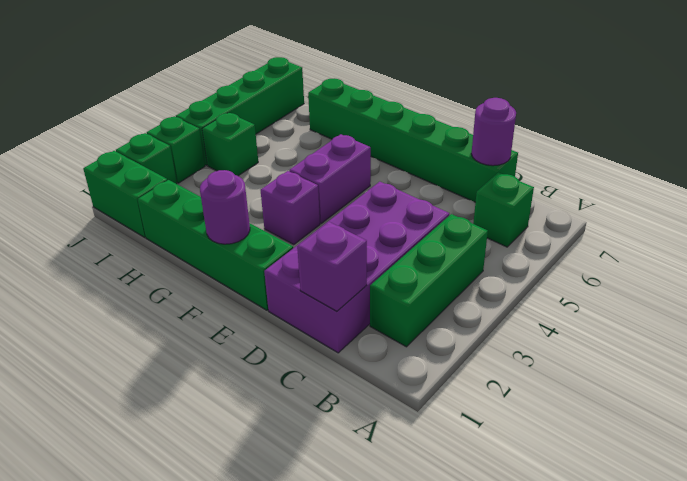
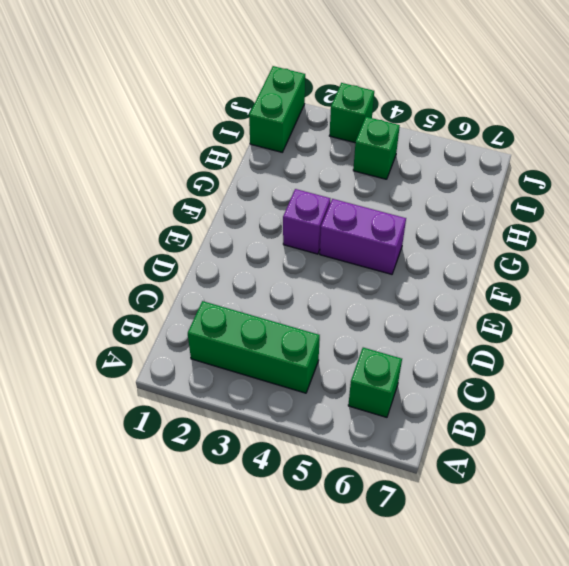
none -> purple brick C1:D4 level 1
none -> green brick C7:H7 level 1
none -> green brick E1:H1 level 1

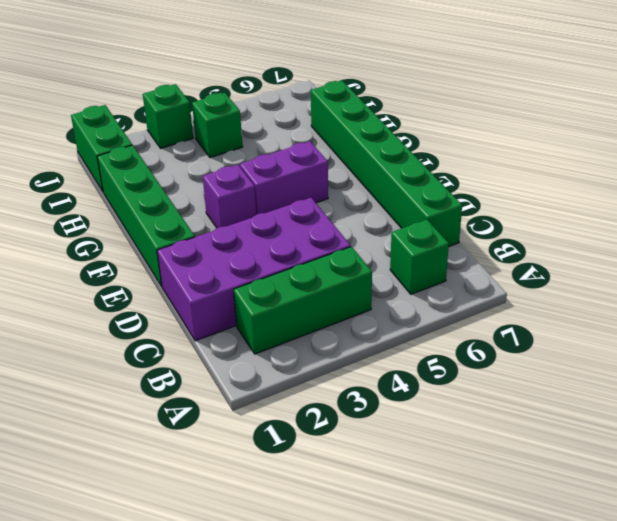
none -> green brick J2 level 1
none -> green brick J4:J7 level 1
none -> purple brick C1 level 2

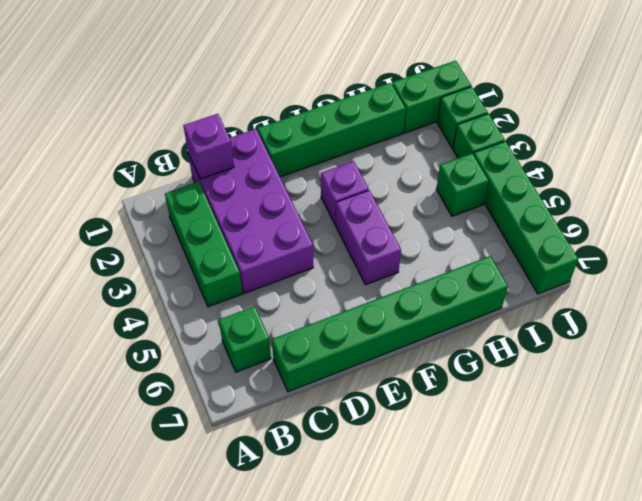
none -> purple round brick C7 level 2
none -> purple round brick F1 level 2

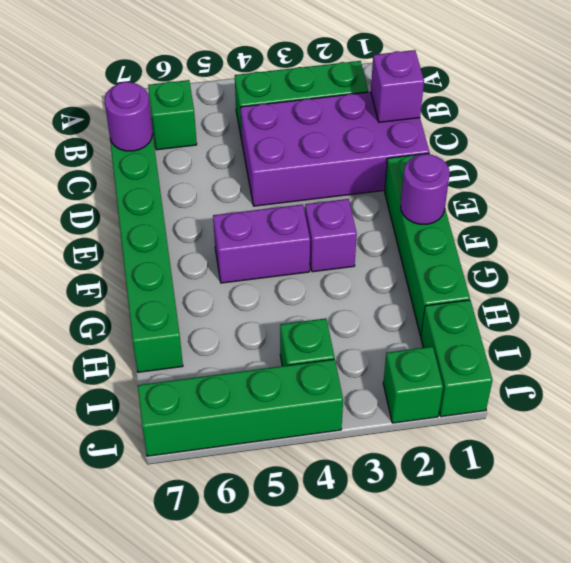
none -> green brick J3 level 1

